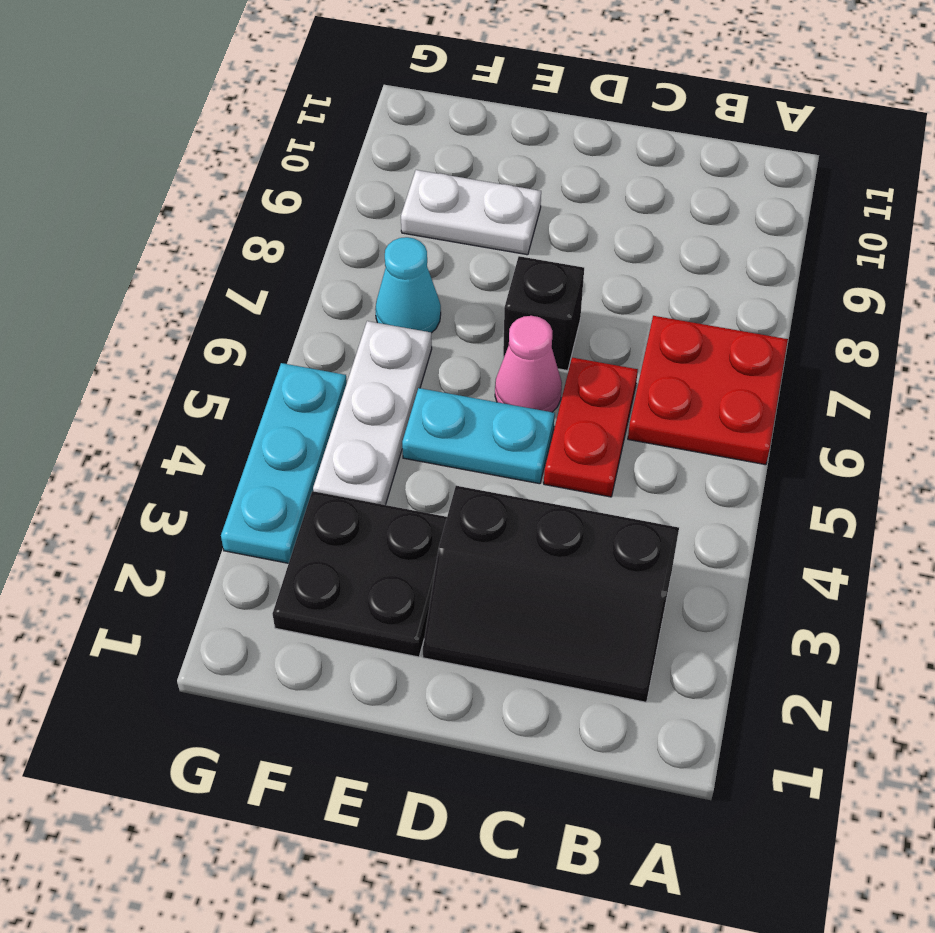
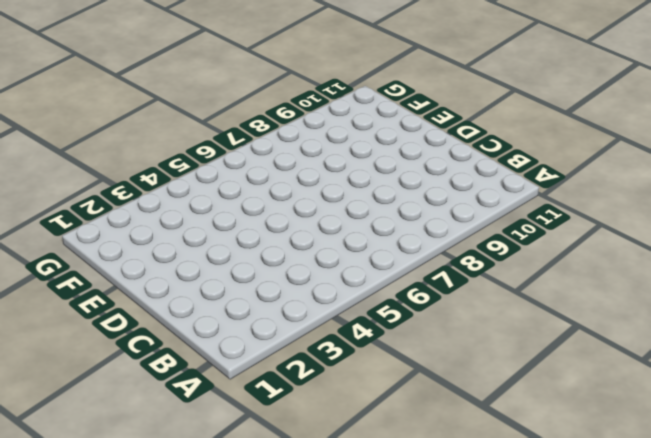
none -> red plate A6:B7 level 1
none -> black slope B2:D3 level 1 top 3

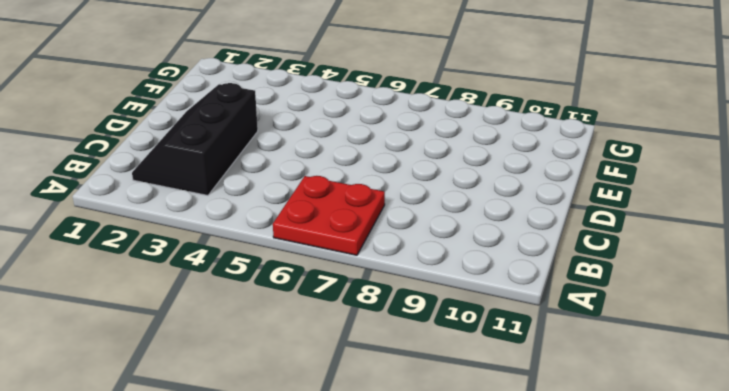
none -> red plate C5:C6 level 1
none -> cyan plate D5:E5 level 1

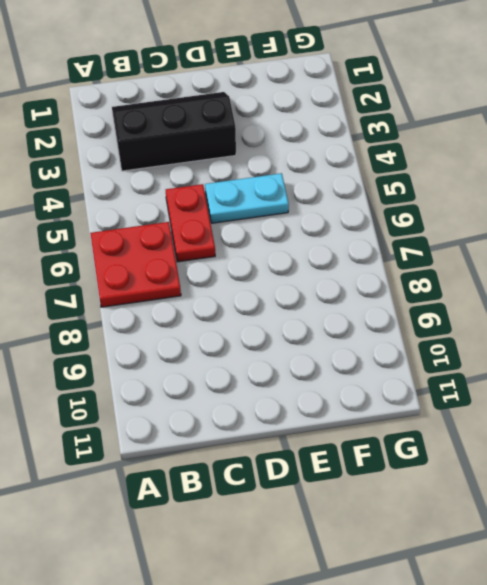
none -> pink cone D6 level 1
none -> black brick D7 level 1

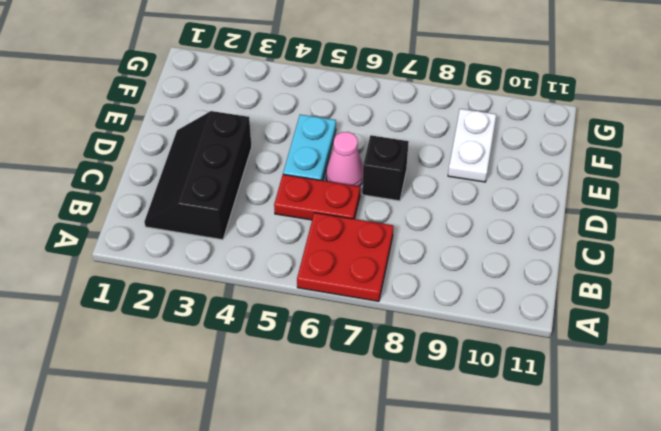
none -> black plate E2:F3 level 1
none -> white plate F4:F6 level 1

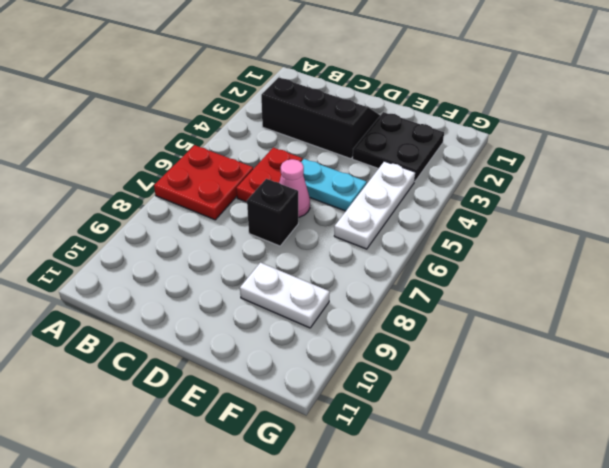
none -> cyan cone F7 level 1
none -> cyan plate G3:G5 level 1

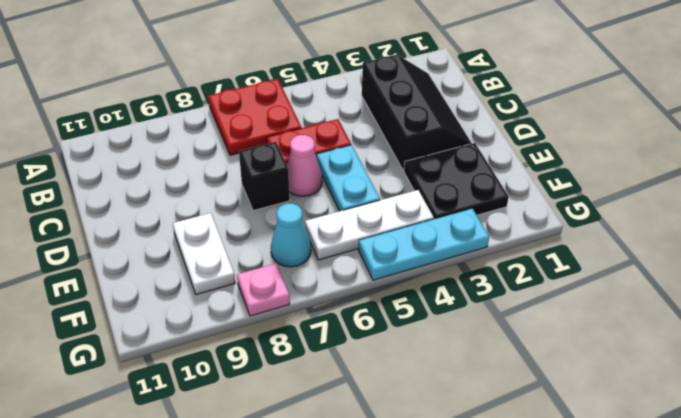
pink plate G8 level 1 -> none

